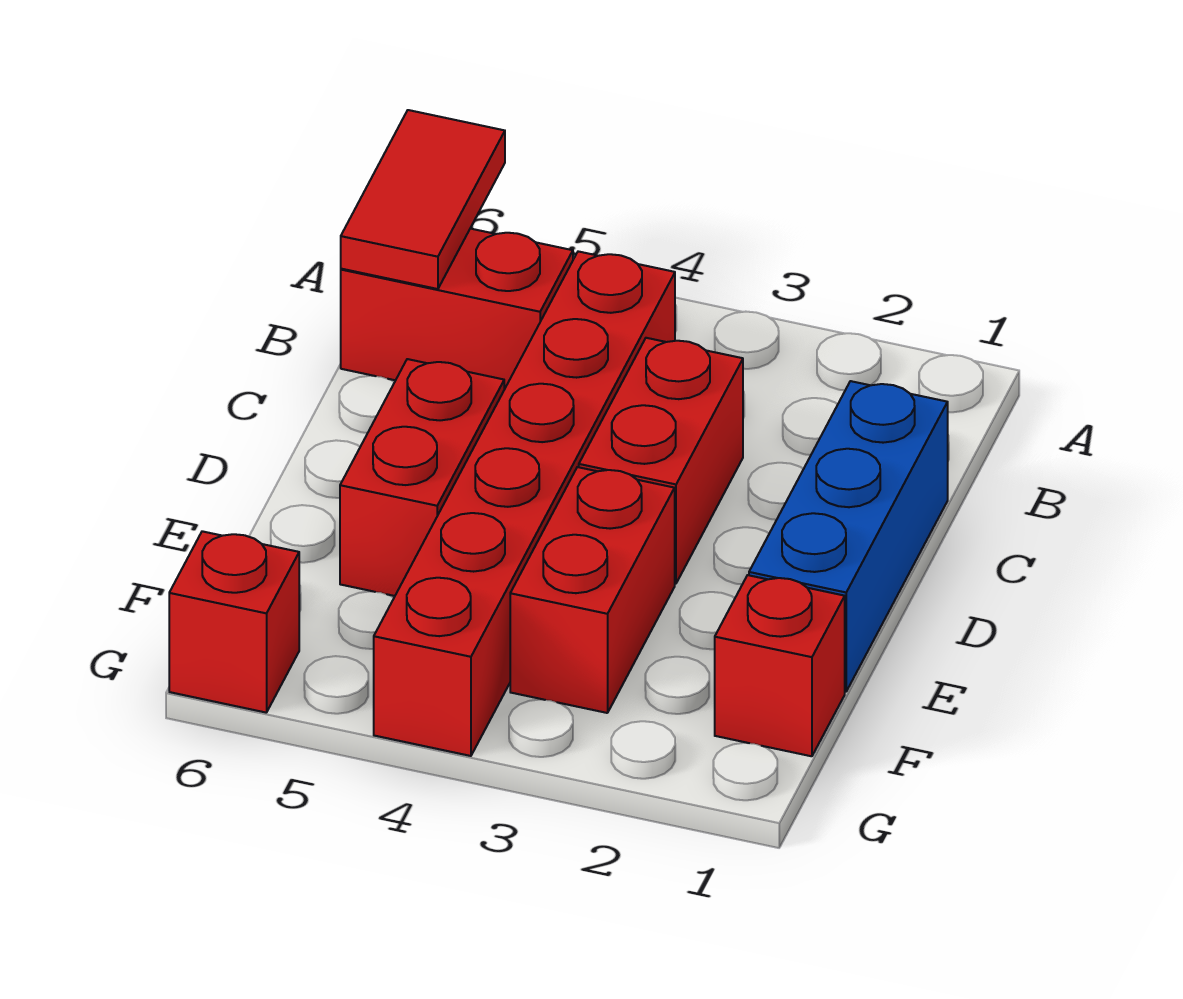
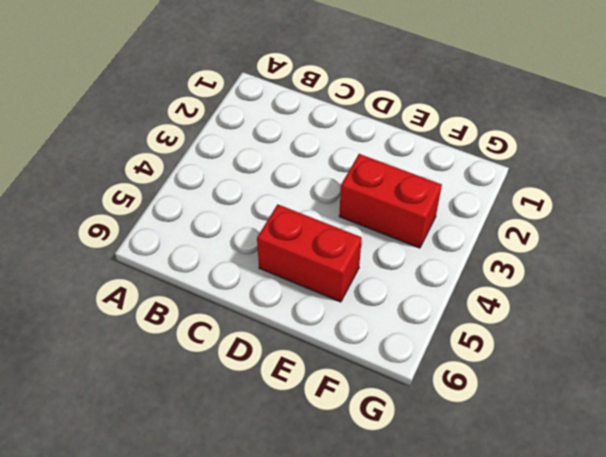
none -> red brick B4:G4 level 1
none -> red brick B5:B6 level 1

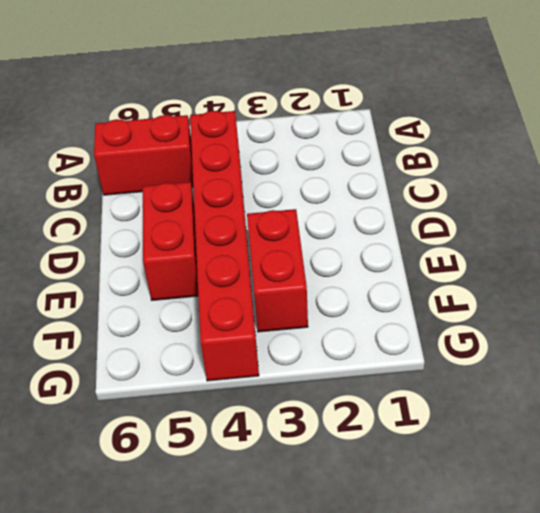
none -> blue brick C1:E1 level 1
none -> red brick C3:D3 level 1

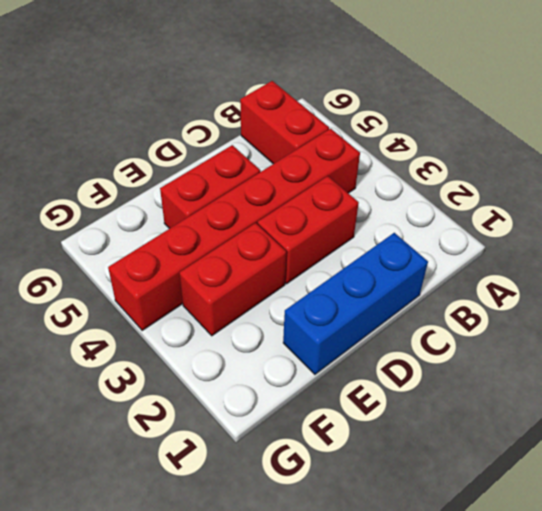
none -> red brick F1 level 1
none -> red brick G6 level 1

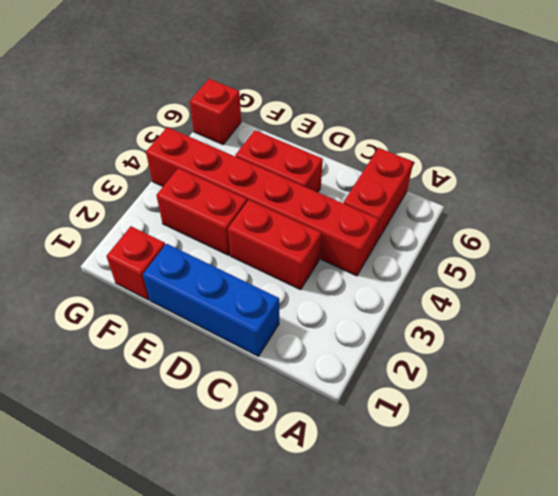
none -> red tile A6:B6 level 2

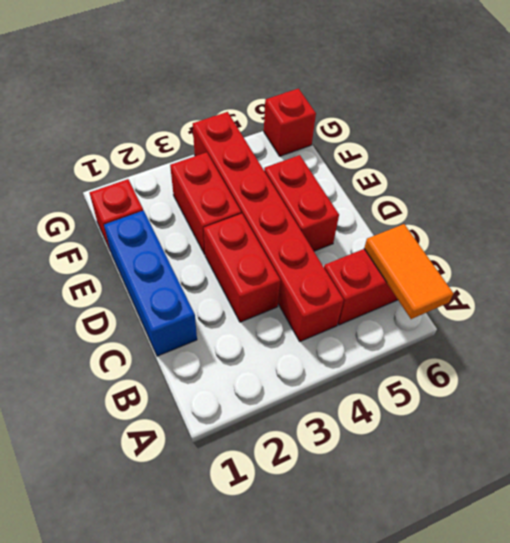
orange tile A6:B6 level 2 -> red tile A6:B6 level 2

